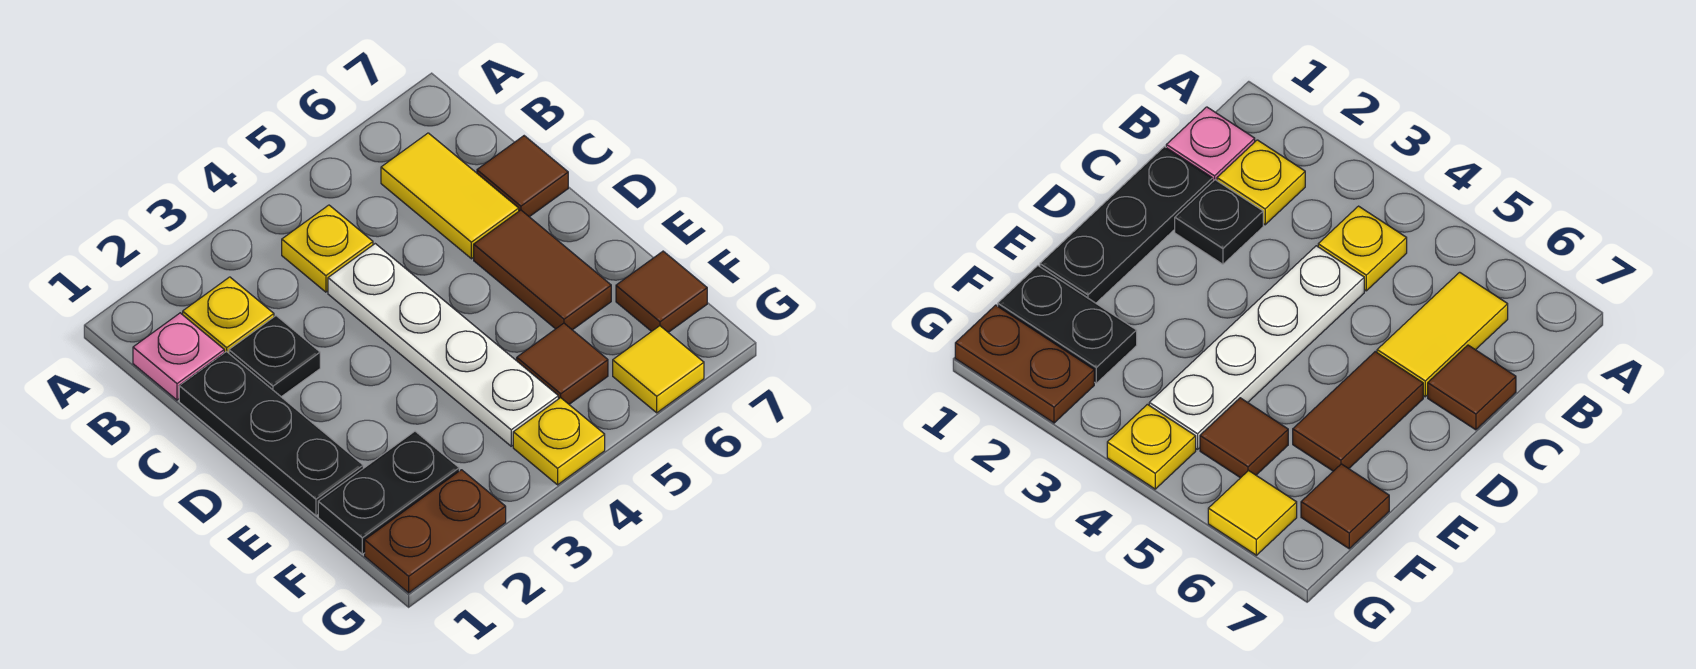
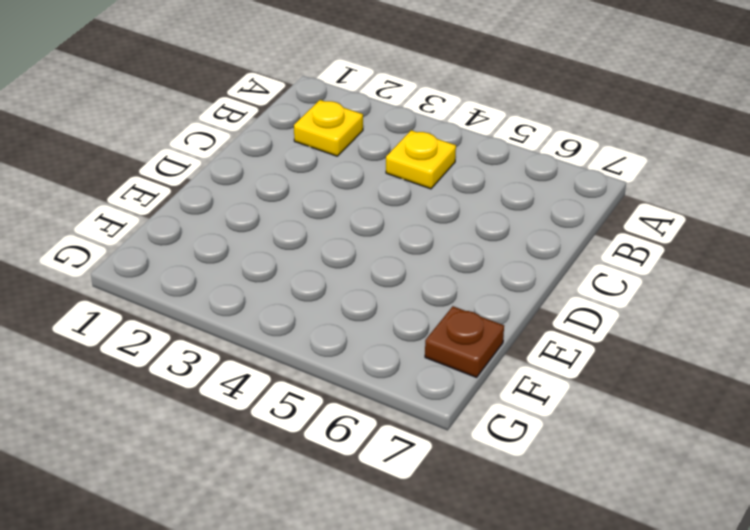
brown plate F7 level 1 -> brown tile F7 level 1
none -> pink plate B1 level 1
none -> yellow tile B6:C6 level 1
none -> black plate C1:E1 level 1

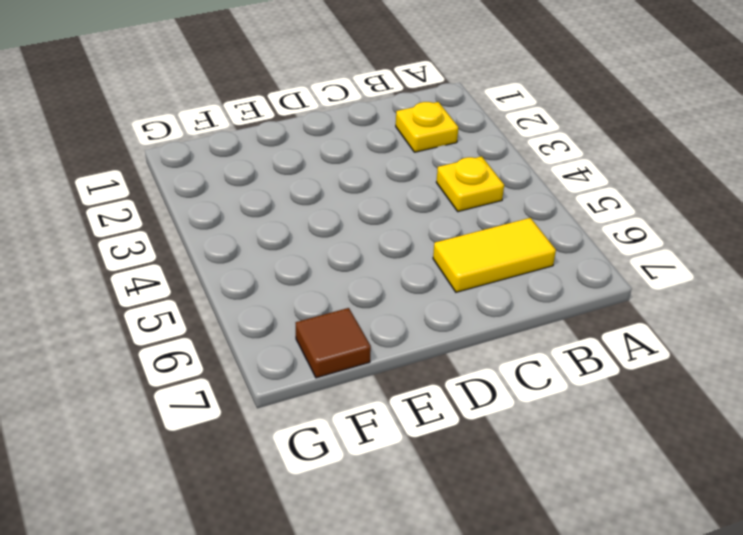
none -> pink plate B1 level 1
none -> black plate C1:E1 level 1
none -> black plate C2 level 1

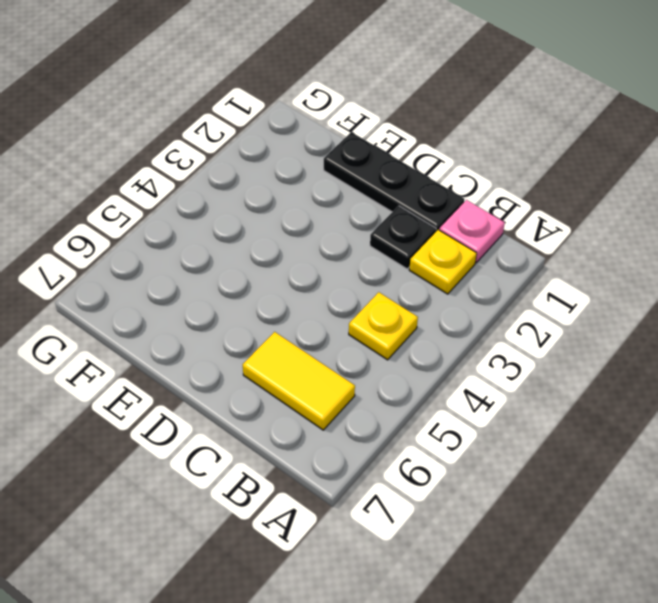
none -> white plate C4:F4 level 1
none -> brown tile C7 level 1
none -> brown tile D6:E6 level 1

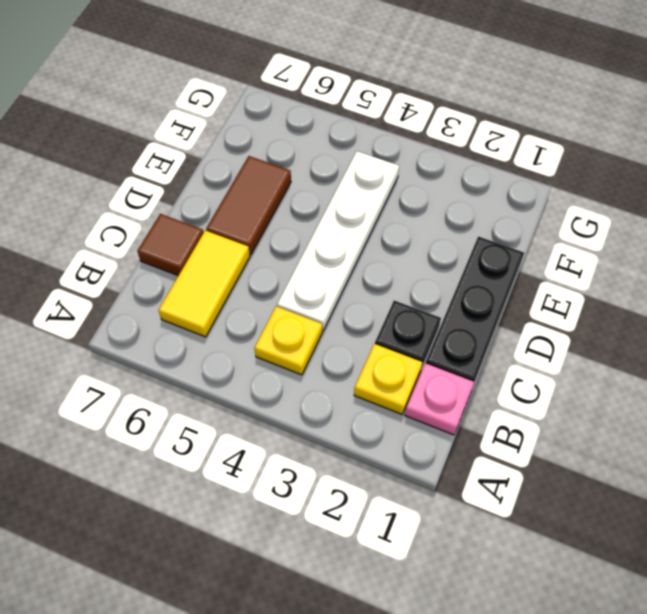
none -> black plate F1:F2 level 1
none -> brown tile F5 level 1
none -> brown tile F7 level 1

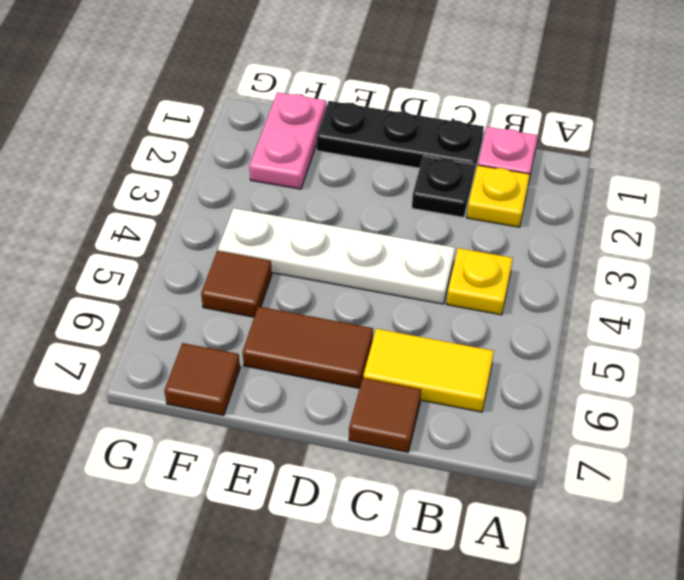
pink plate F1:F2 level 1 -> black plate F1:F2 level 1
none -> brown plate G1:G2 level 1
none -> yellow plate G4 level 1
none -> yellow tile G6 level 1

